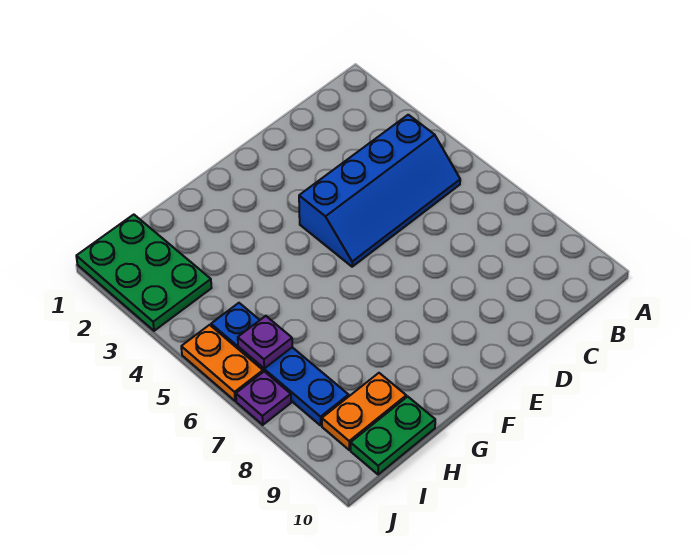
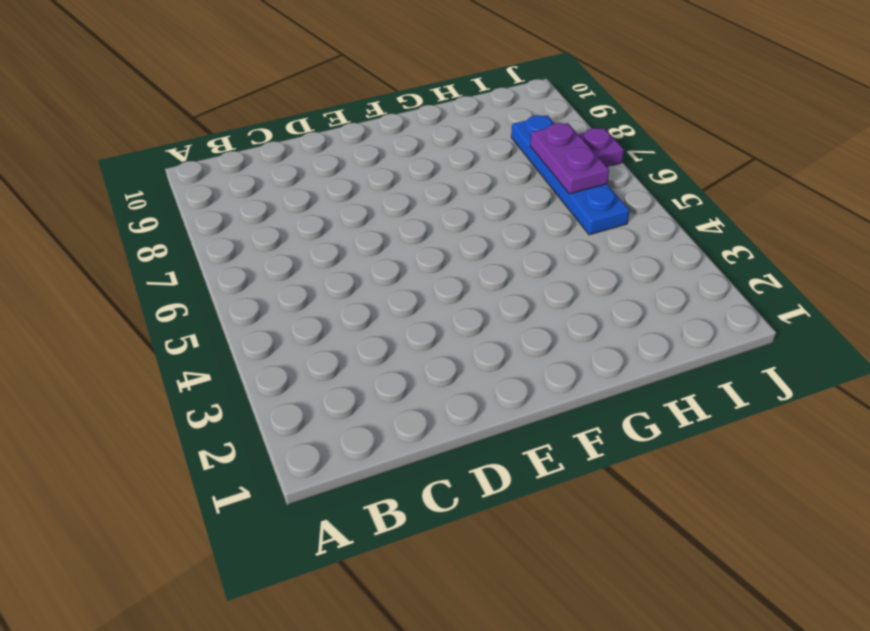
purple plate I6:I7 level 2 -> purple plate I6 level 2
none -> blue slope B4:E5 level 1 top 4
none -> orange plate H9:I9 level 1

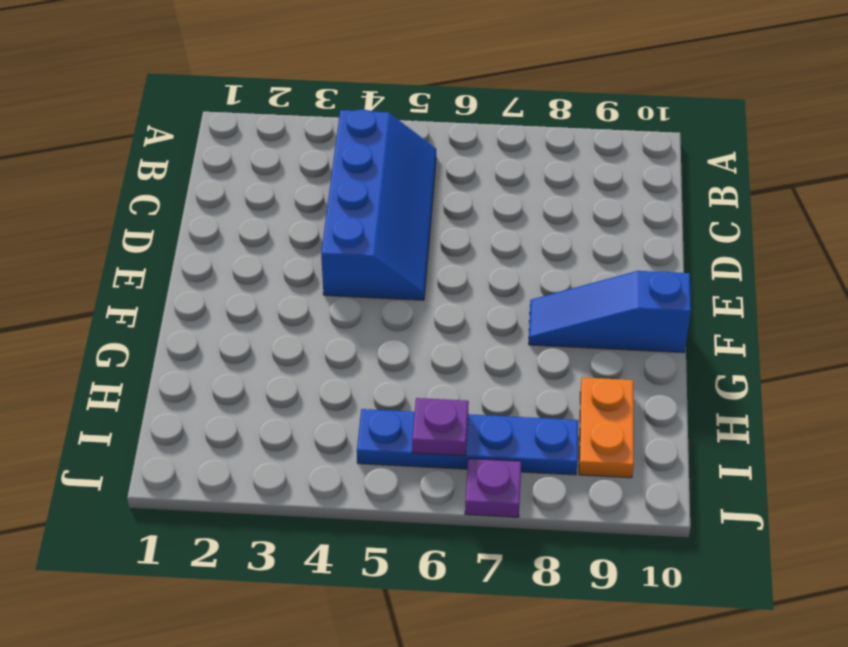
blue slope F8:F10 level 1 top 10 -> none
none -> green plate H10:I10 level 1
none -> green plate I1:J3 level 1

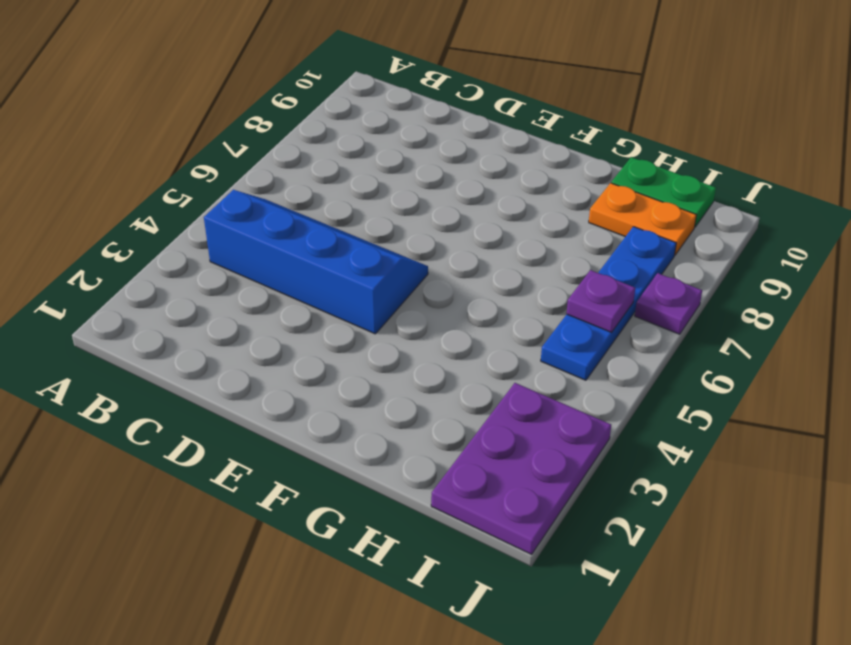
purple plate I1:J3 level 1 -> green plate I1:J3 level 1
none -> orange plate J5:J6 level 1

